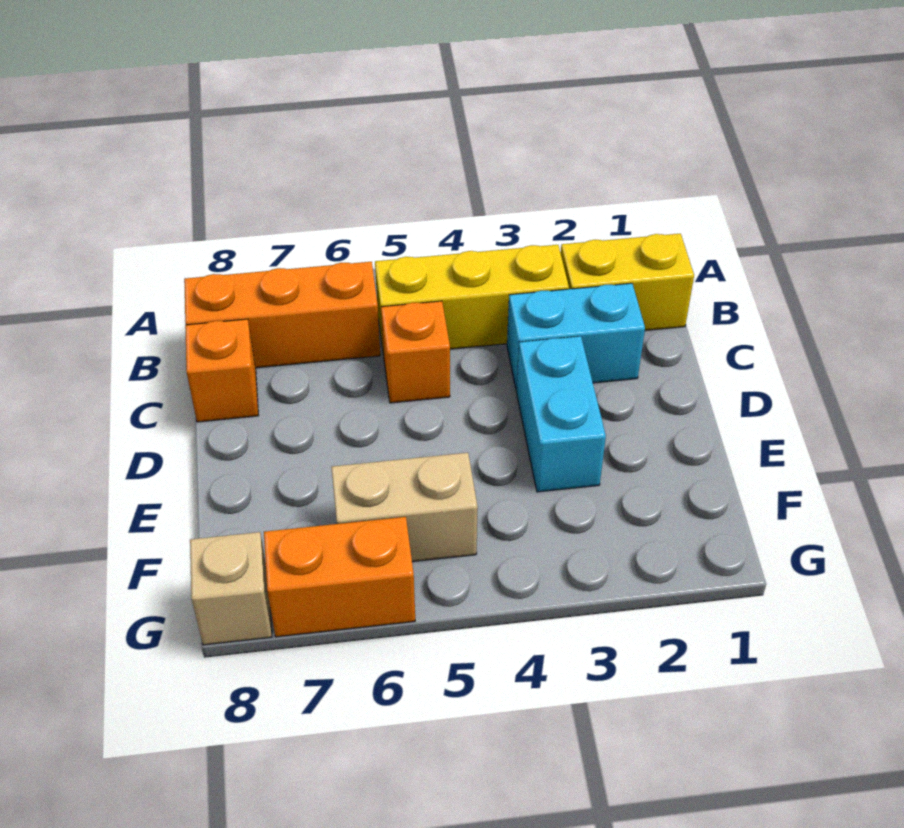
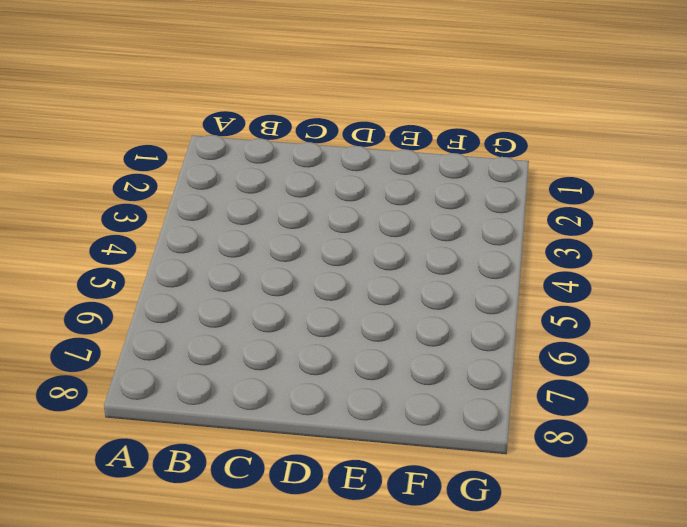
none -> yellow brick B1:B2 level 1
none -> yellow brick B3:B5 level 1

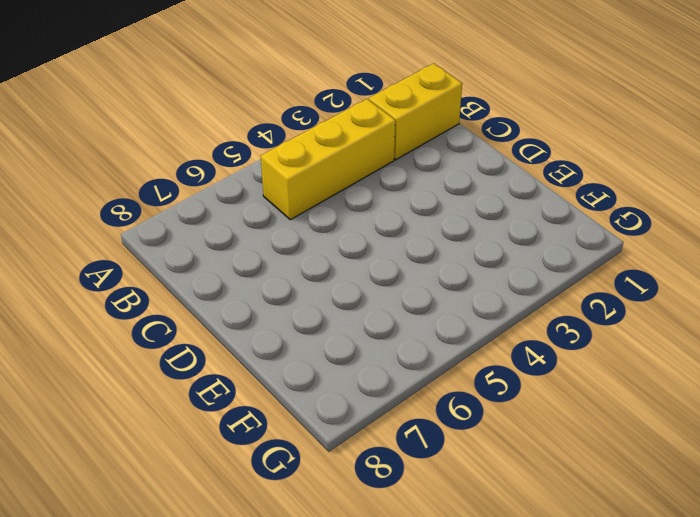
none -> orange brick B6:B8 level 1
none -> cyan brick C2:C3 level 1

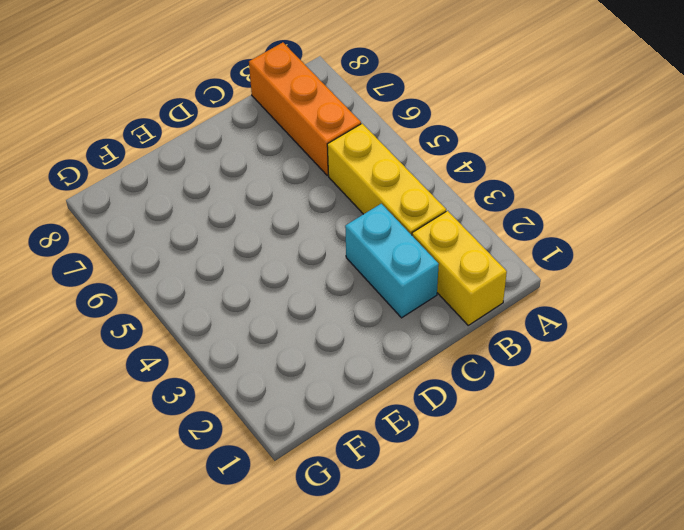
none -> orange brick C5 level 1
none -> orange brick C8 level 1

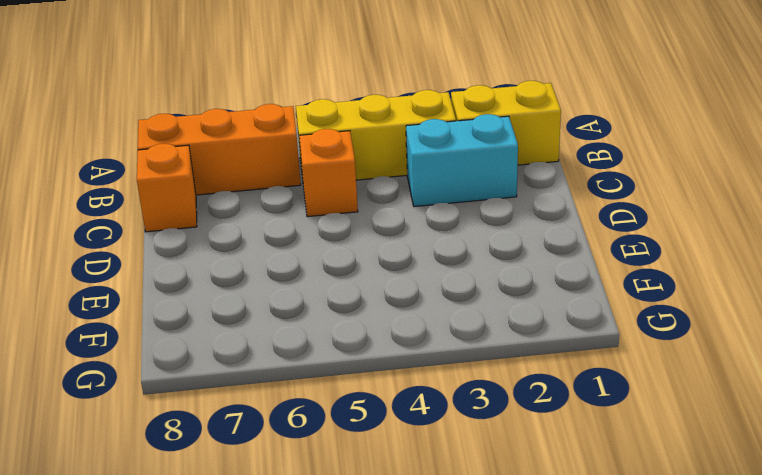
none -> cyan brick D3:E3 level 1
none -> tan brick F5:F6 level 1

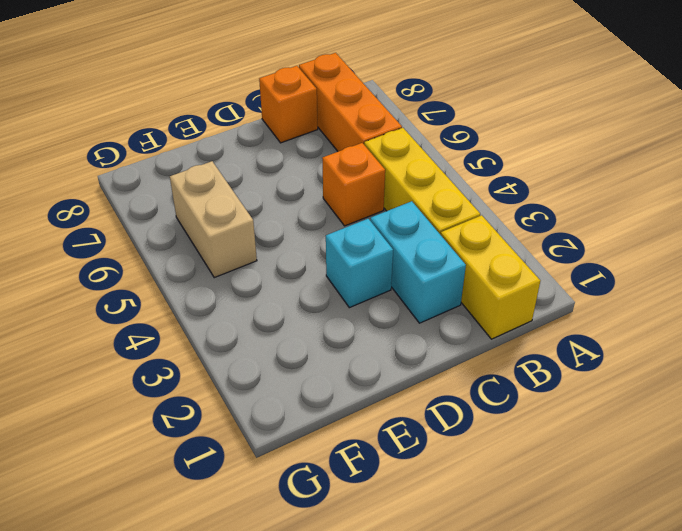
cyan brick D3 level 1 -> cyan brick D3:E3 level 1
none -> orange brick G6:G7 level 1
none -> tan brick G8 level 1

